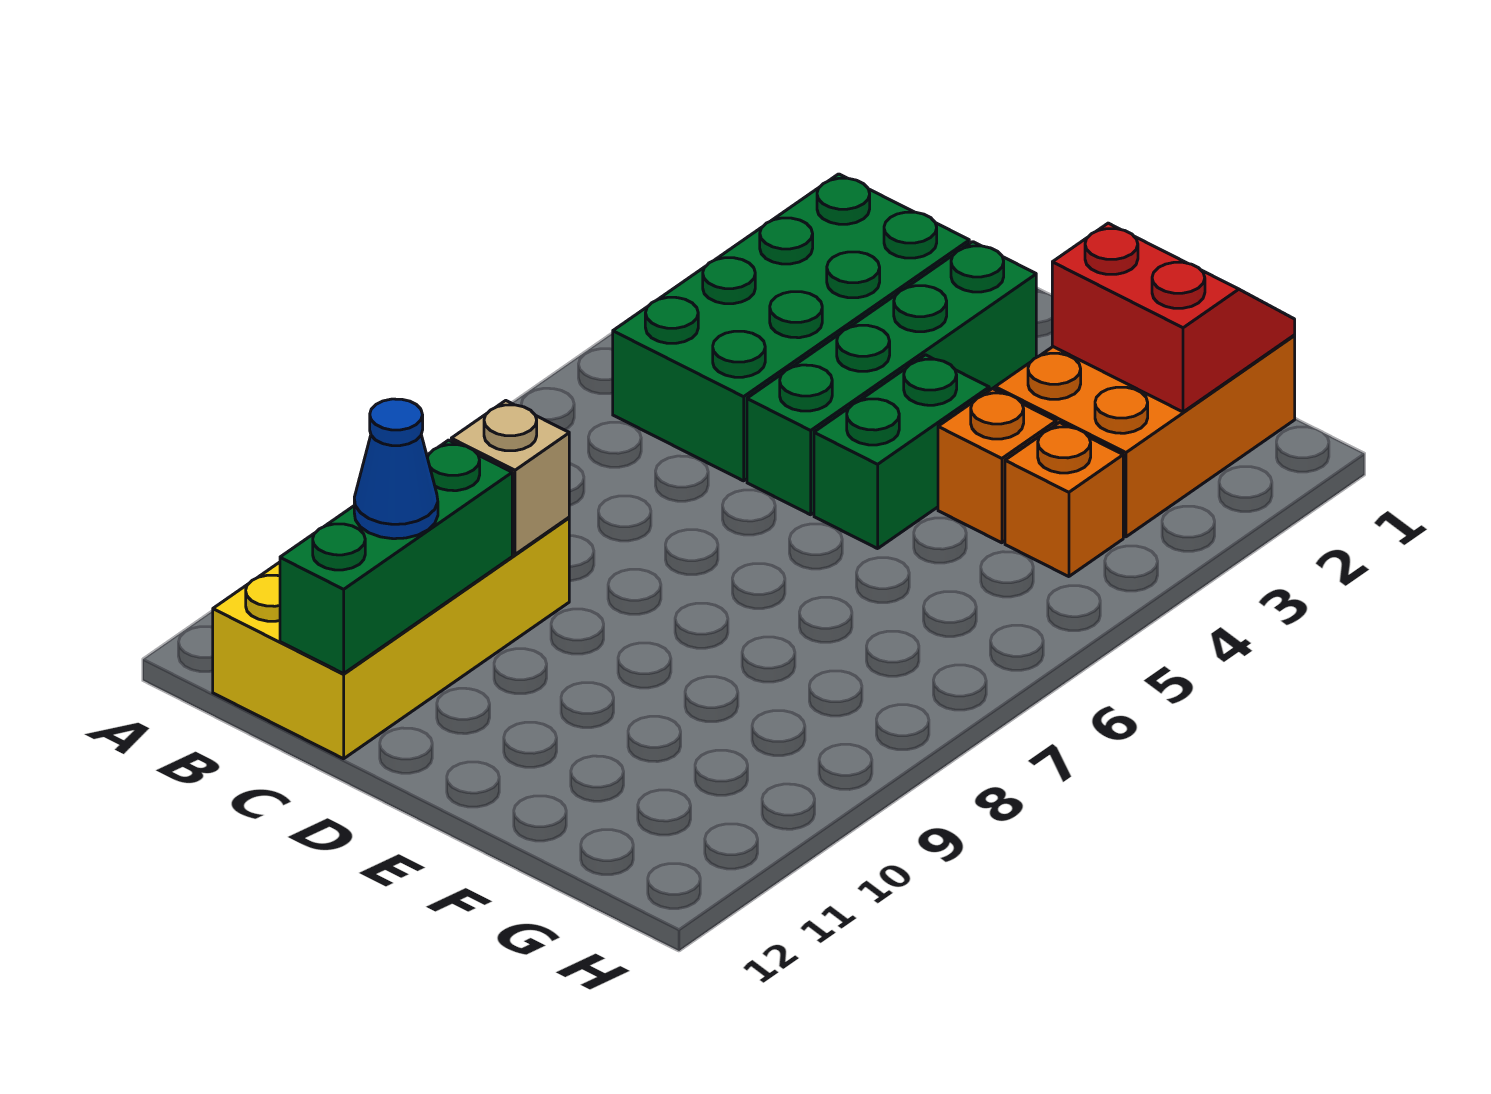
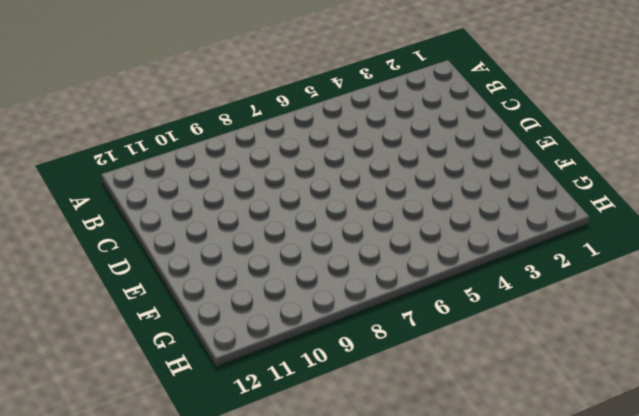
none -> green brick B2:C5 level 1
none -> yellow brick B9:C12 level 1

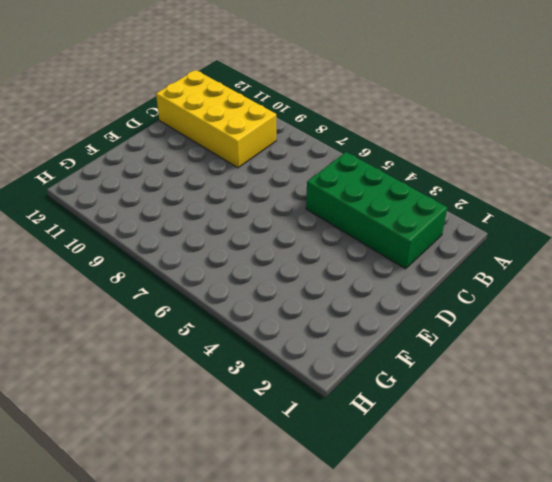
none -> green brick D2:D5 level 1
none -> green brick E4:E5 level 1

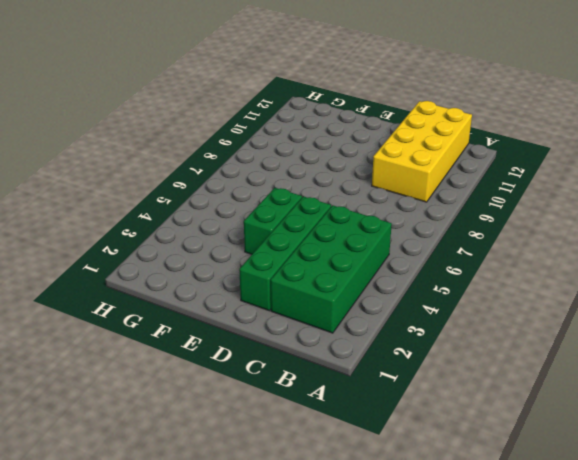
none -> orange brick F1:G3 level 1
none -> orange brick F4 level 1

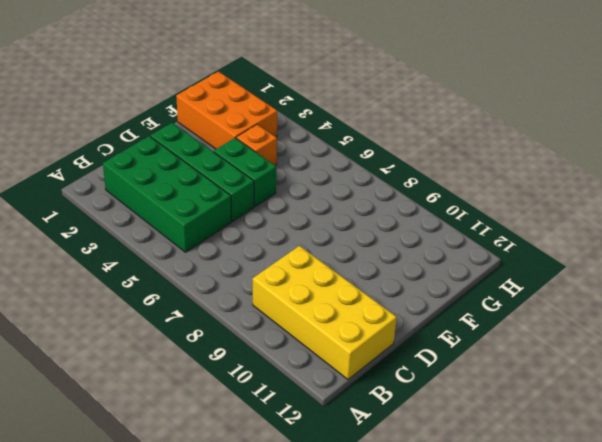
none -> orange brick G4 level 1
none -> tan brick C9 level 2

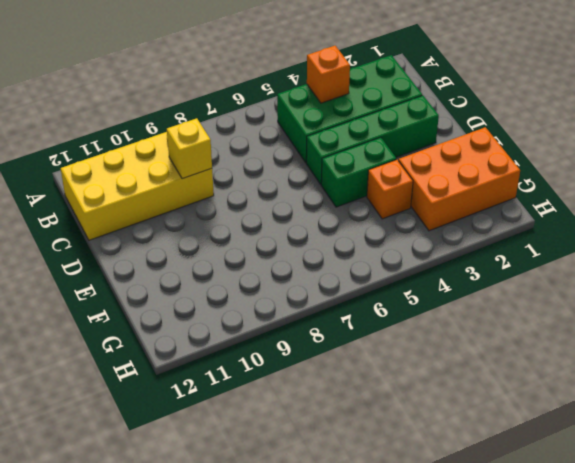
orange brick B4 level 2 -> orange brick G4 level 1
yellow brick C9 level 2 -> tan brick C9 level 2
none -> green brick C10:C12 level 2
none -> red slope F1:G2 level 2 top 2

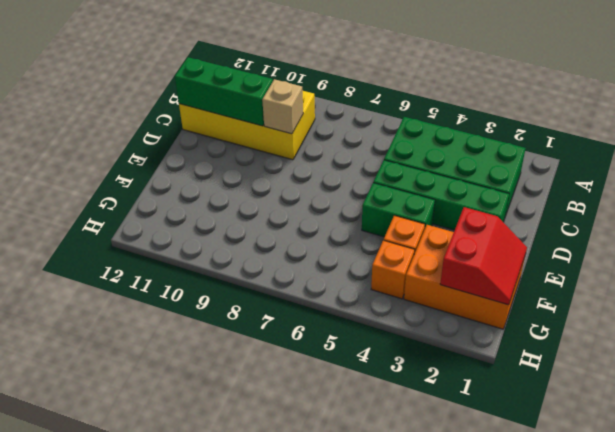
none -> blue cone C11 level 3

